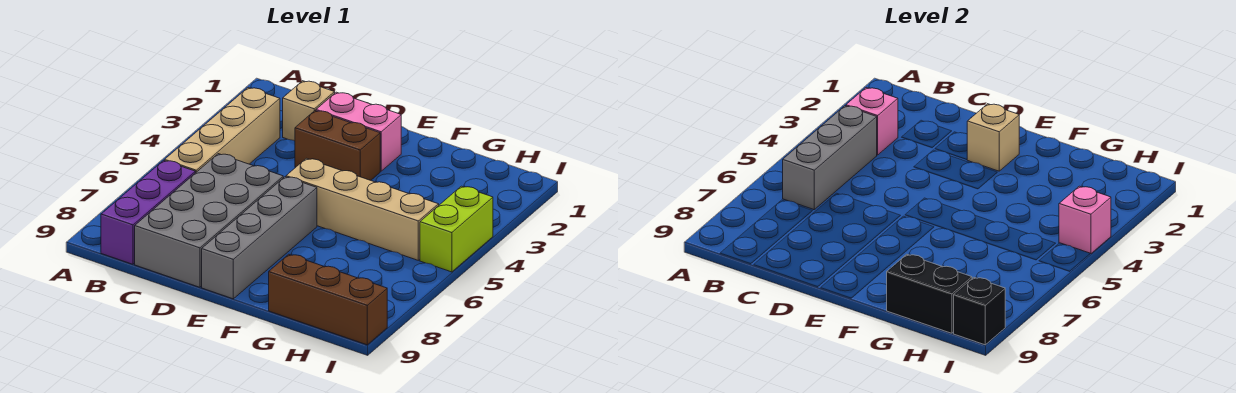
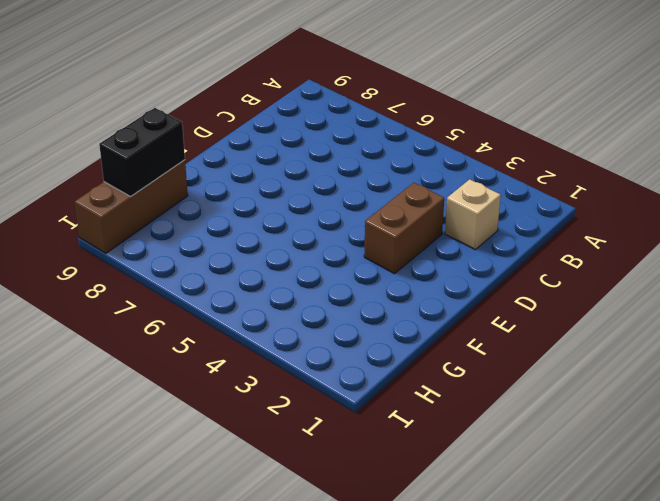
none -> tan brick B3:B6 level 1
none -> purple brick B7:B9 level 1
none -> grey brick C6:D9 level 1

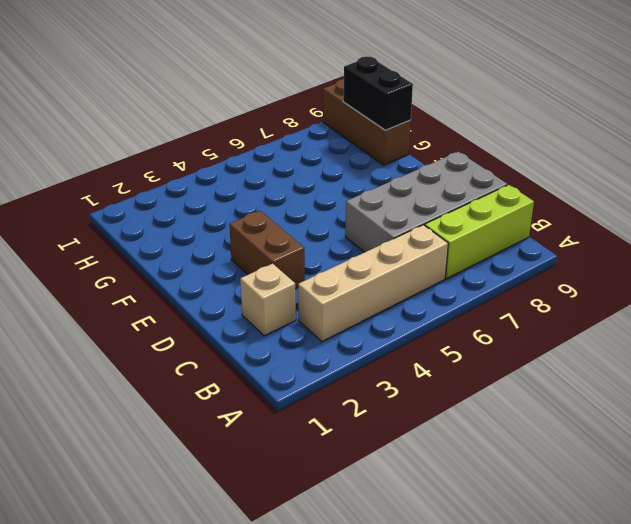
lime brick B7:B9 level 1 -> purple brick B7:B9 level 1
none -> pink brick D2:E2 level 1
none -> tan brick E5:H5 level 1
none -> grey brick E6:E9 level 1

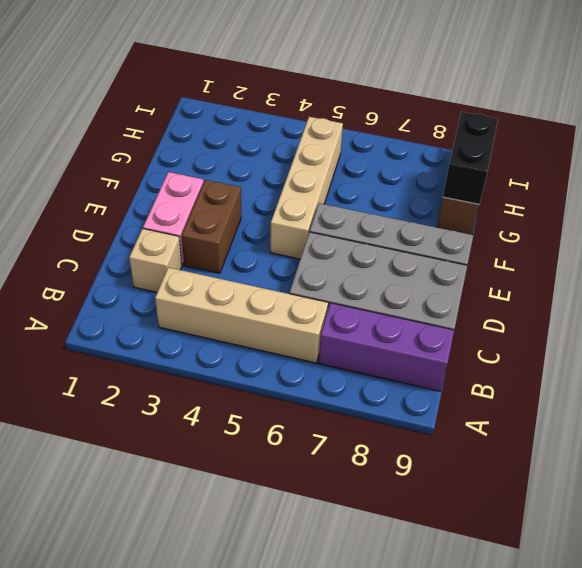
none -> lime brick I4:I5 level 1
none -> pink brick B3 level 2
none -> grey brick B4:B6 level 2

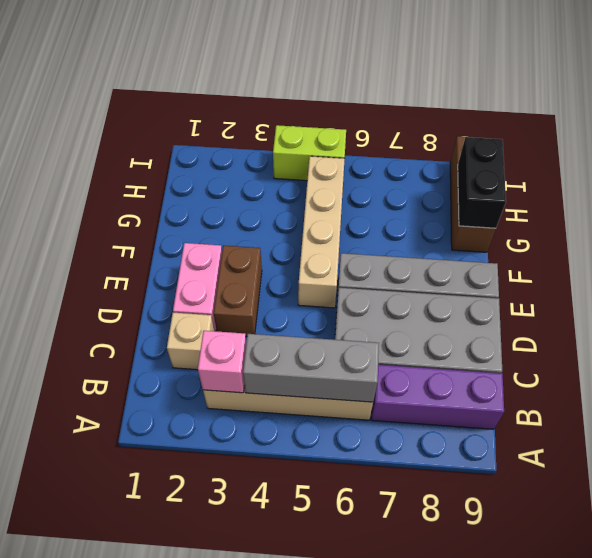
none -> tan brick E2 level 2
none -> pink brick I4 level 2
none -> black brick I9 level 2

